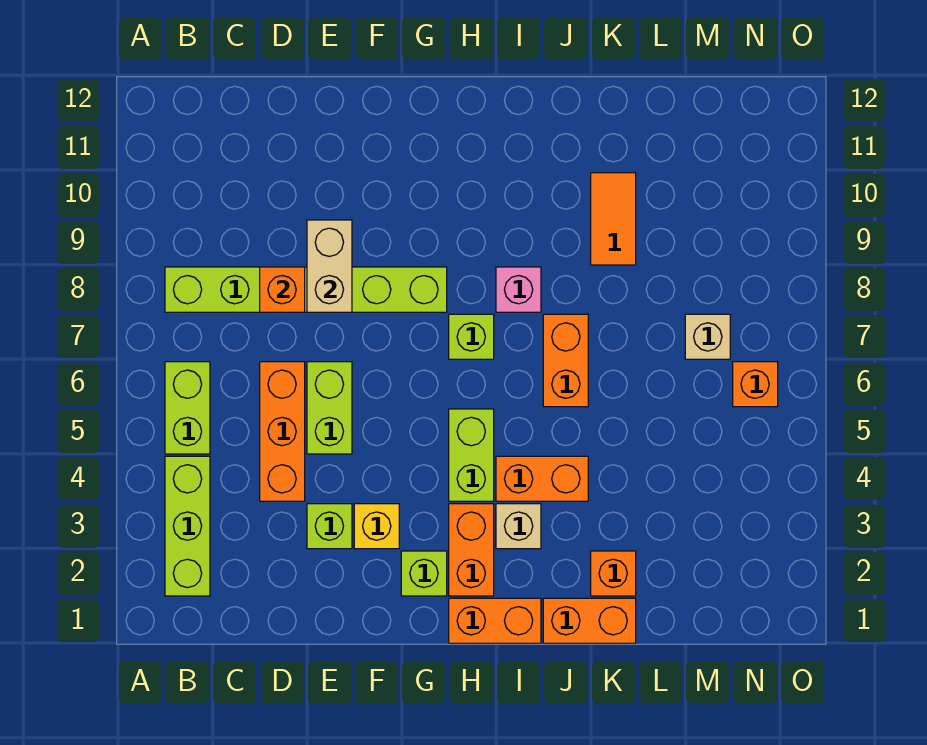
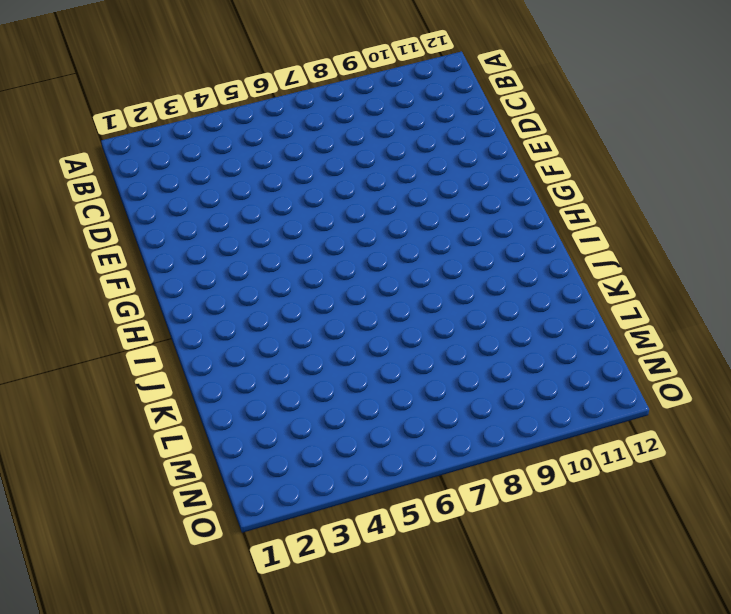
none -> lime brick B2:B4 level 1
none -> lime brick B5:B6 level 1
none -> lime brick B8:G8 level 1

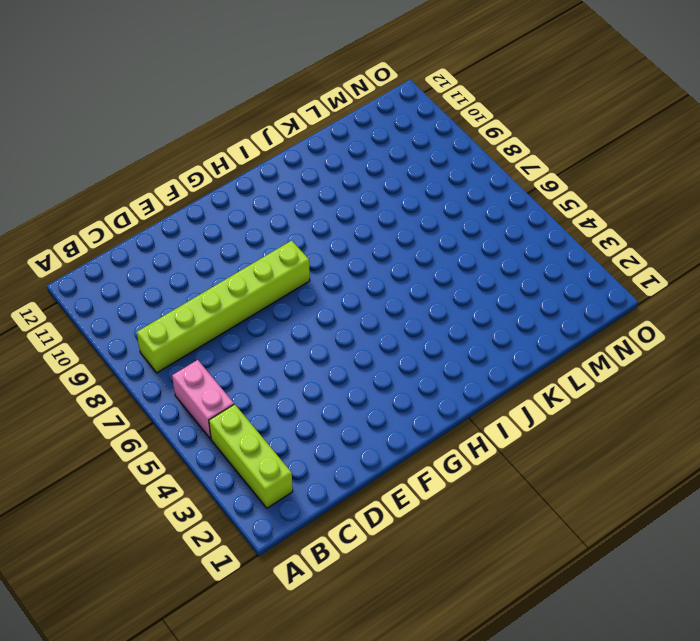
pink brick B5:B6 level 1 -> lime brick B5:B6 level 1
none -> orange brick D4:D6 level 1
none -> lime brick E3 level 1
none -> lime brick E5:E6 level 1

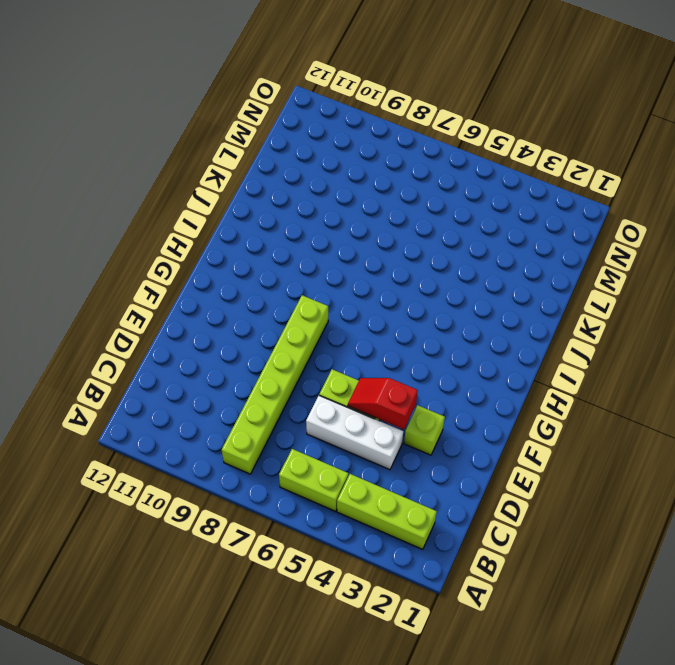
white brick D4:D6 level 1 -> orange brick D4:D6 level 1
red slope E4:E5 level 2 top 4 -> none
none -> yellow brick F3 level 1
none -> lime brick G2 level 1
none -> orange brick H1:I1 level 1

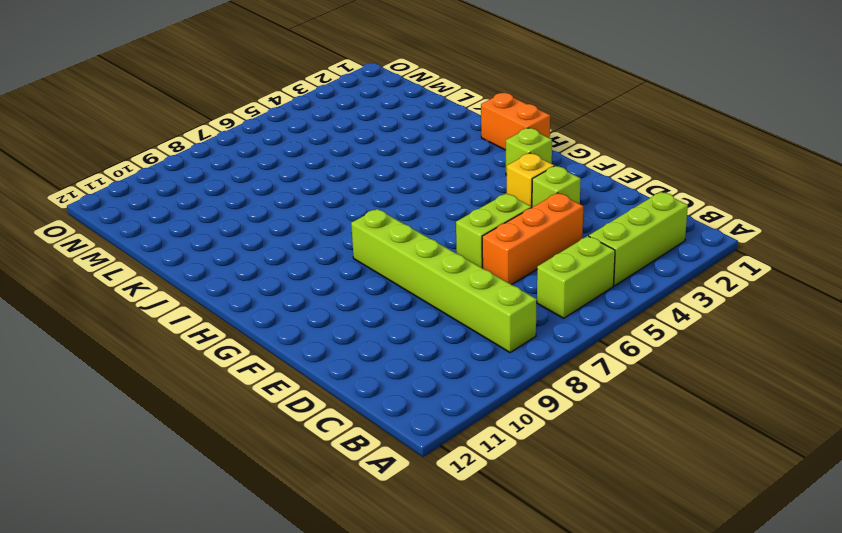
none -> orange brick H2:H3 level 1
none -> lime brick H4:H5 level 1
none -> lime brick H7 level 1

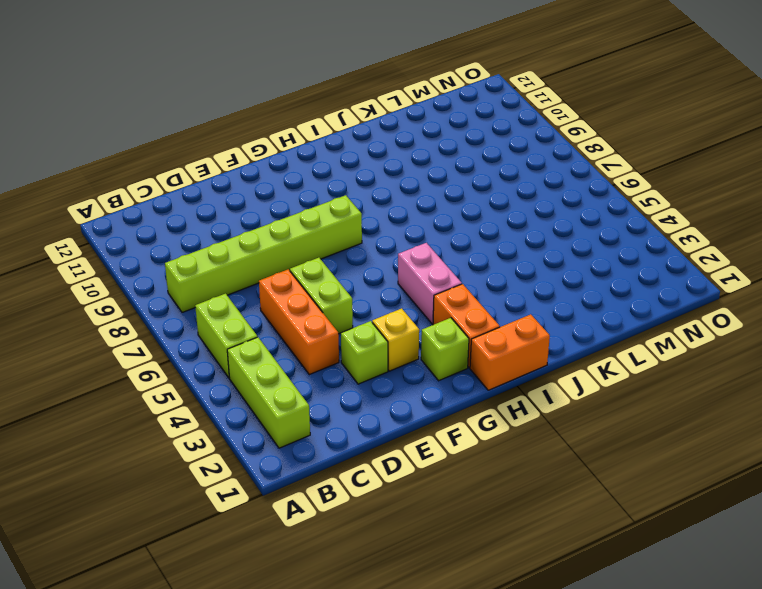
pink brick H4:H5 level 1 -> lime brick H4:H5 level 1
none -> lime brick H7 level 1
none -> tan brick I3 level 1
none -> orange brick I4:J4 level 1

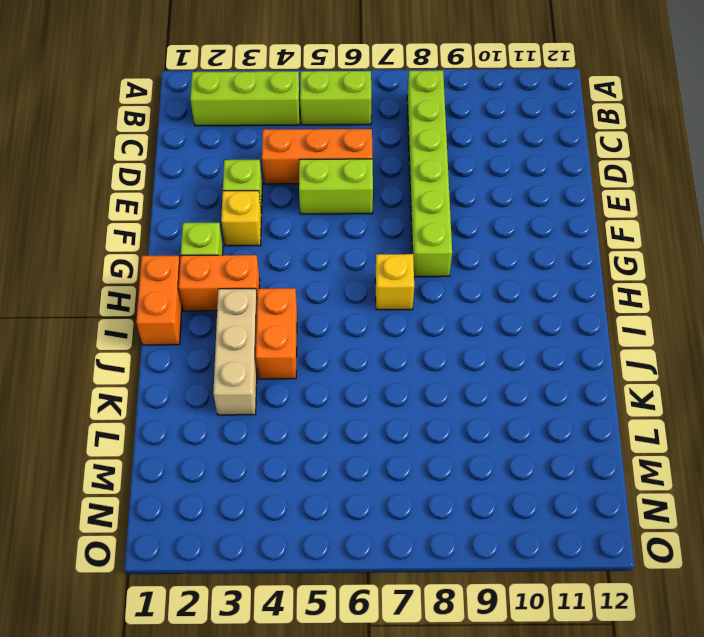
yellow brick H7 level 1 -> lime brick H7 level 1
tan brick I3:K3 level 1 -> tan brick I3 level 1
none -> lime brick H4:H5 level 1
none -> pink brick I8 level 1
none -> orange brick J1:K1 level 1

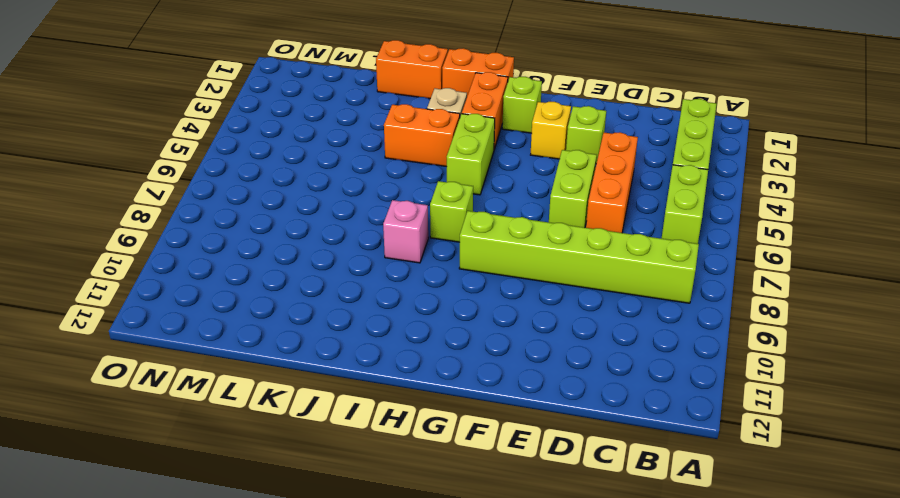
none -> orange brick J6:J7 level 1
none -> orange brick K2 level 1
none -> orange tile K9:K10 level 1

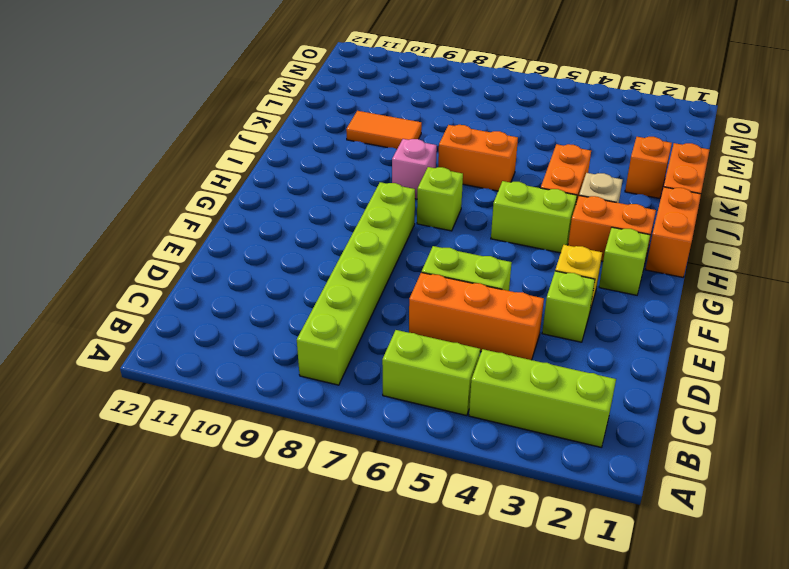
none -> tan brick M7 level 1
none -> orange brick N6 level 1
none -> orange brick D8 level 2

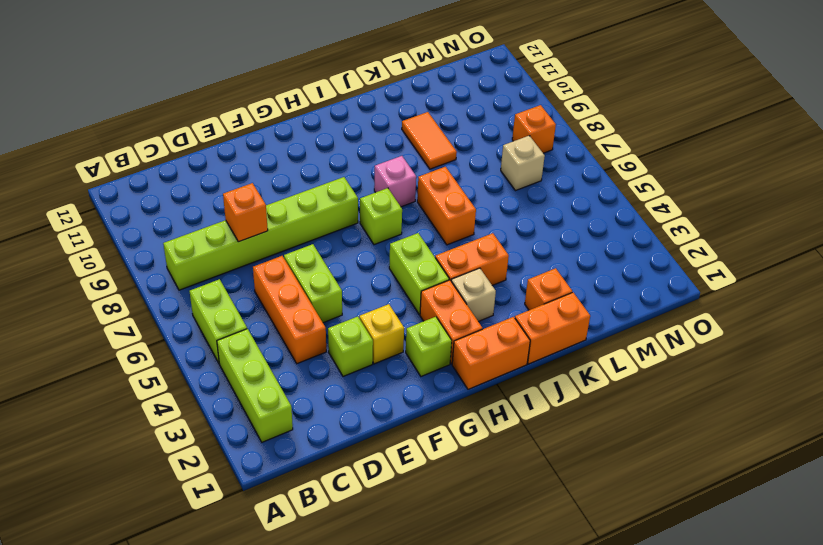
orange brick N8 level 1 -> orange brick N6 level 1
none -> tan brick E8:E9 level 2

